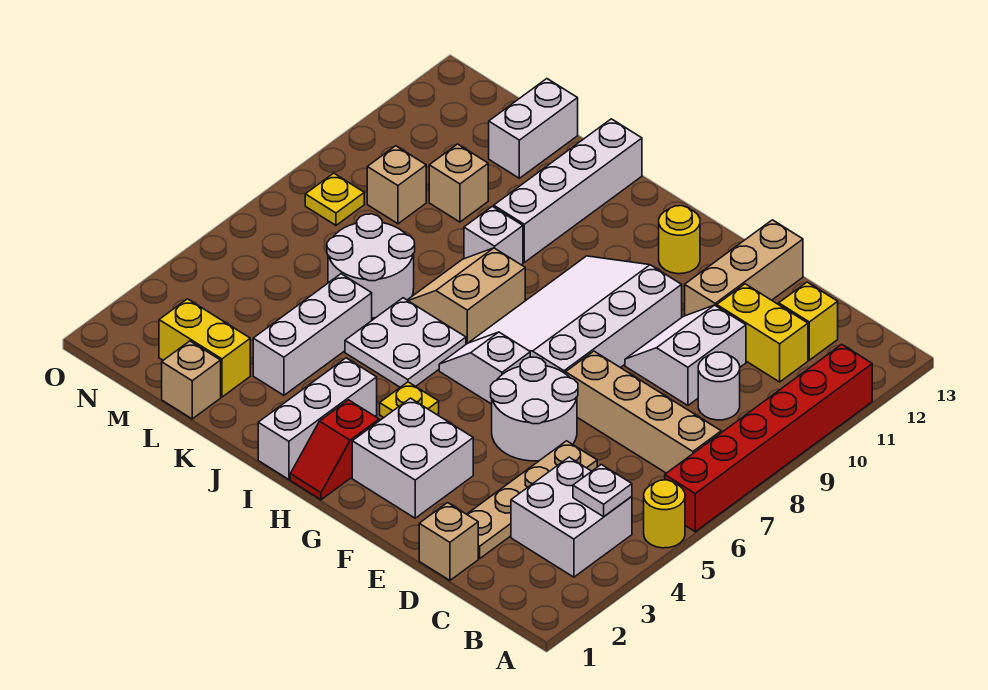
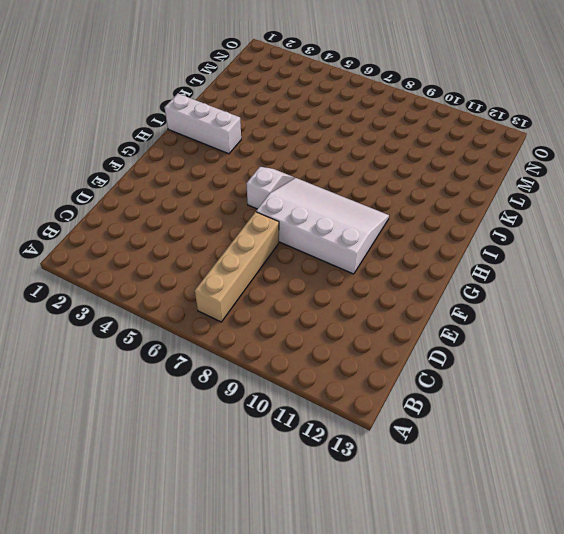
none -> yellow round brick A5 level 1
none -> red brick A6:A11 level 1
none -> white brick B3:C4 level 1
none -> white round brick C9 level 1

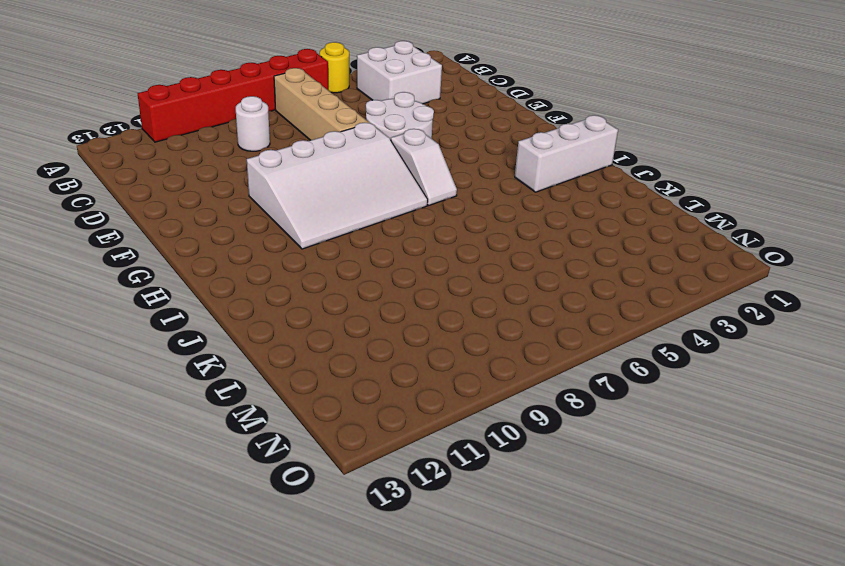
none -> yellow brick C11:D11 level 1
none -> yellow brick C12 level 1
none -> tan brick D1 level 1
none -> tan plate D2:D5 level 1

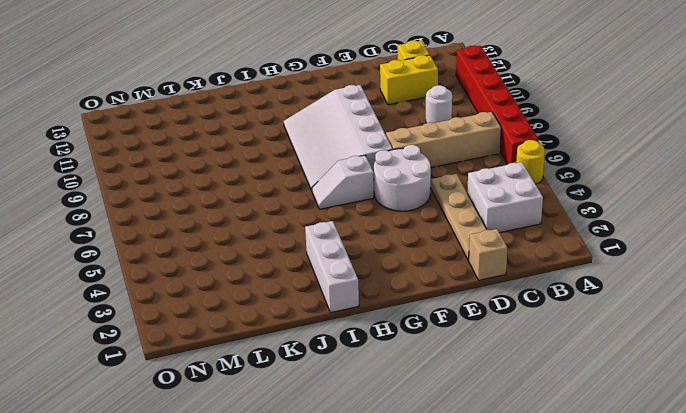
none -> white slope D9:E10 level 1 top D
none -> tan brick E11:E13 level 1
none -> white brick F2:G3 level 1
none -> yellow round brick G12 level 1

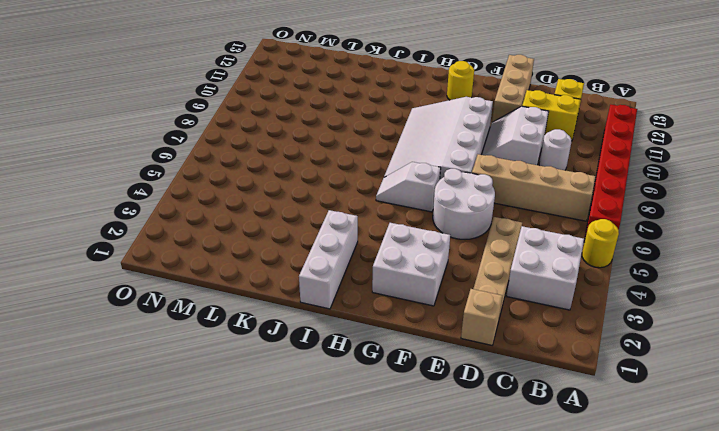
none -> red slope H1:H2 level 1 top 2
none -> yellow plate H4 level 1
none -> white plate I5:J6 level 1
none -> tan slope I7:J8 level 1 top I

